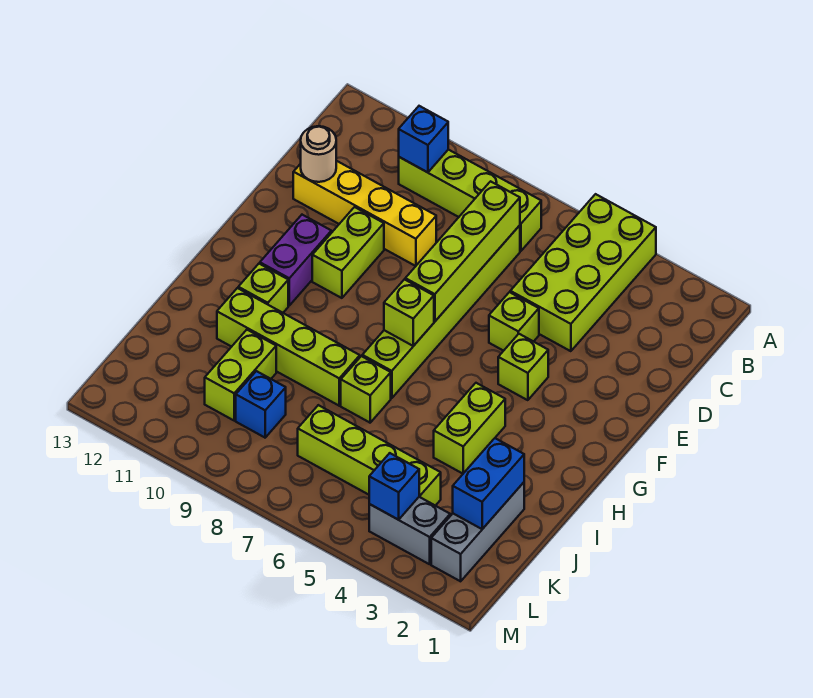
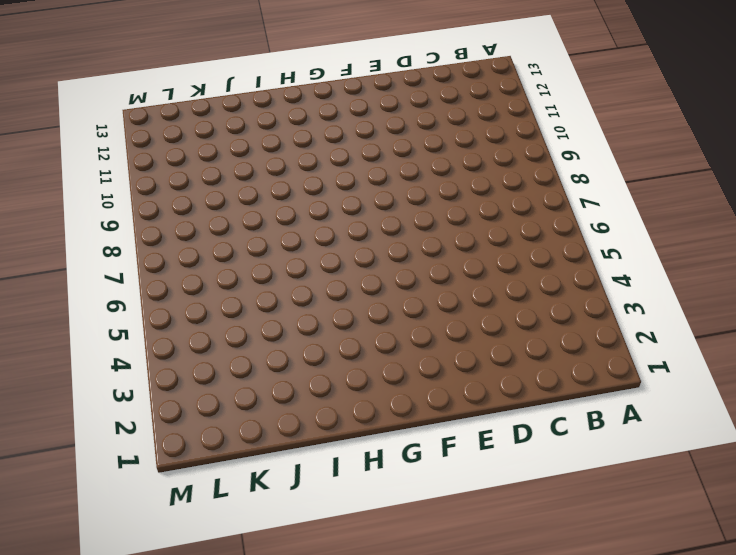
none -> lime brick A4:D5 level 1
none -> lime brick B7:B10 level 1
none -> lime brick C7:H7 level 1

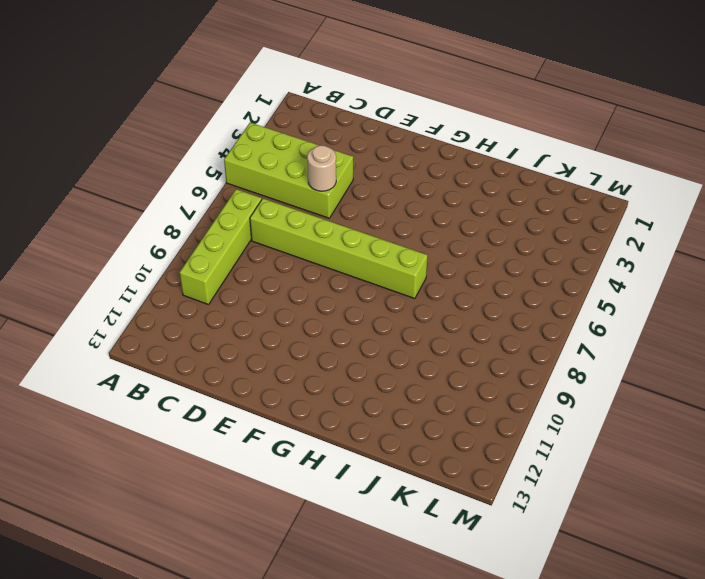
tan round brick D5 level 2 -> tan round brick D12 level 2
none -> yellow brick D9:D12 level 1
none -> lime brick E5 level 1
none -> lime brick E10:F10 level 1

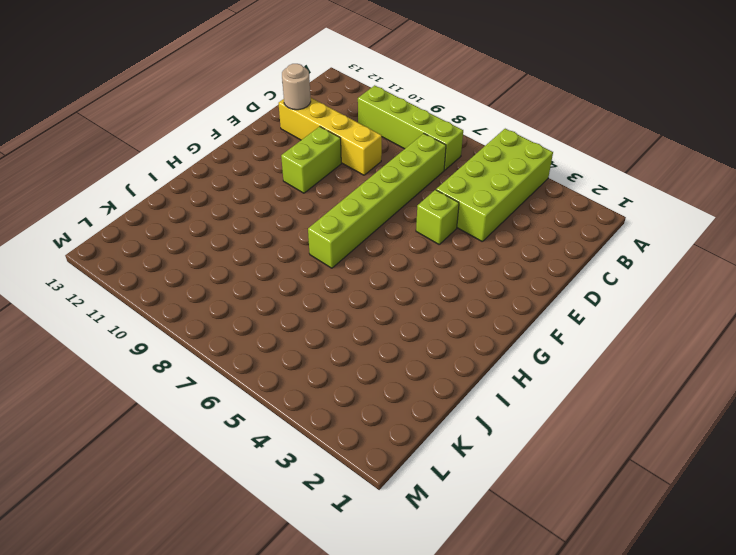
none -> lime brick F4 level 1
none -> purple brick F11:G11 level 1
none -> lime brick H4:I4 level 1

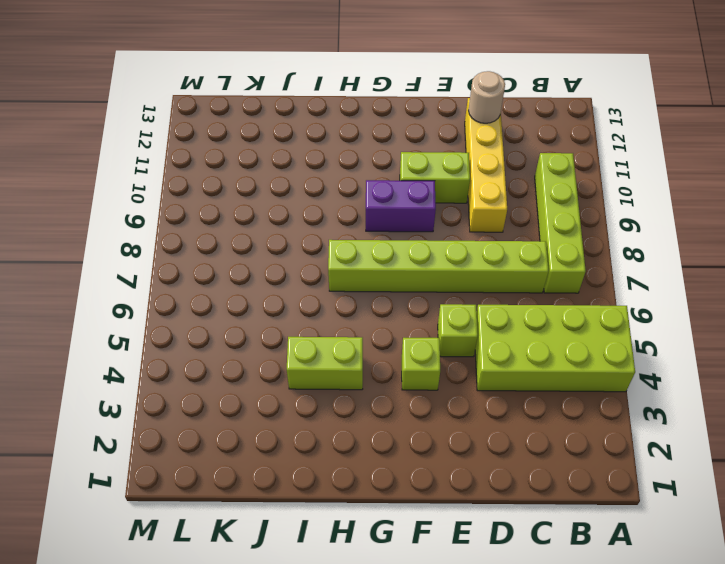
purple brick F9:G9 level 1 -> purple brick F11:G11 level 1
none -> lime brick H11 level 1
none -> lime brick I7 level 1
none -> lime brick I8:I11 level 1

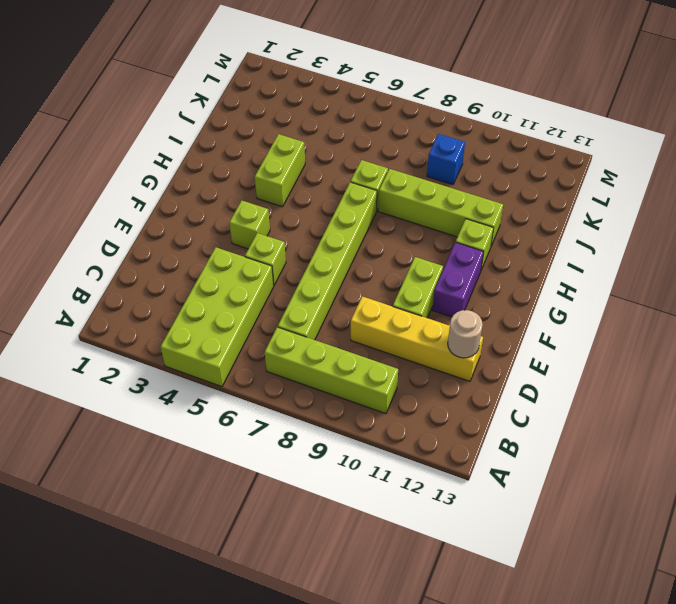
none -> grey brick J2:L2 level 1
none -> lime brick J10:K10 level 1
none -> lime brick K4:K7 level 1

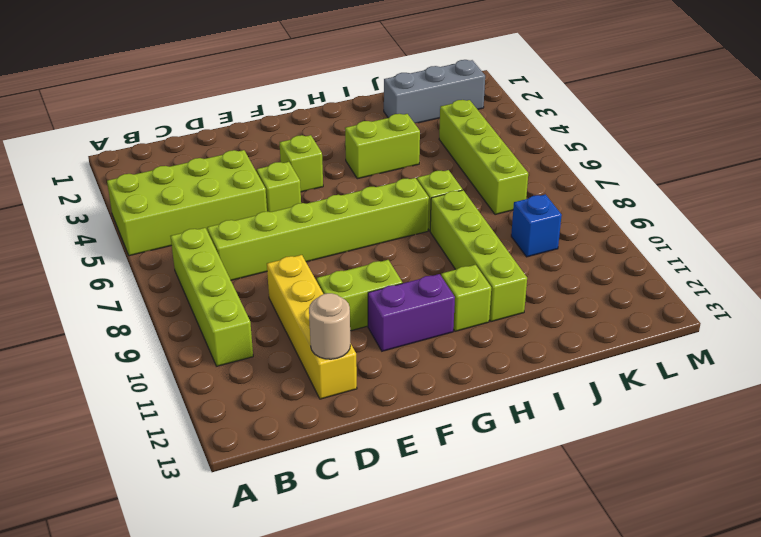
none -> lime brick J10:K10 level 1
none -> grey brick L3:L4 level 1
none -> blue brick B10 level 2

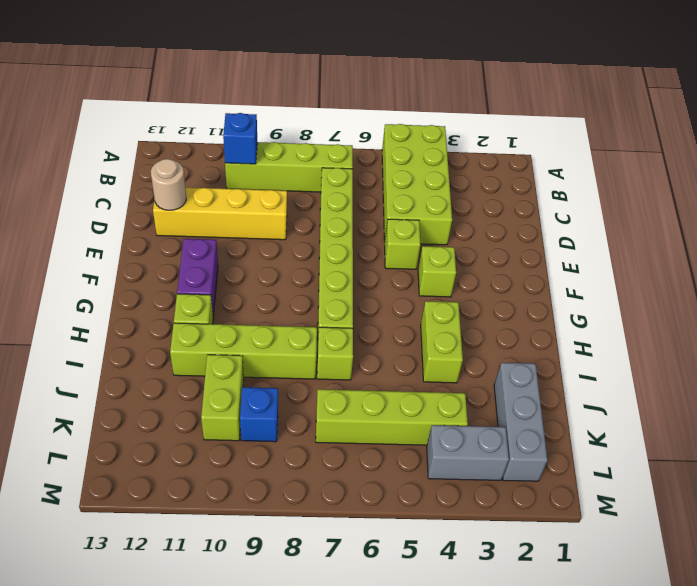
none -> lime brick E10:F10 level 1
none -> lime brick C7:F7 level 2
none -> lime brick G7 level 2

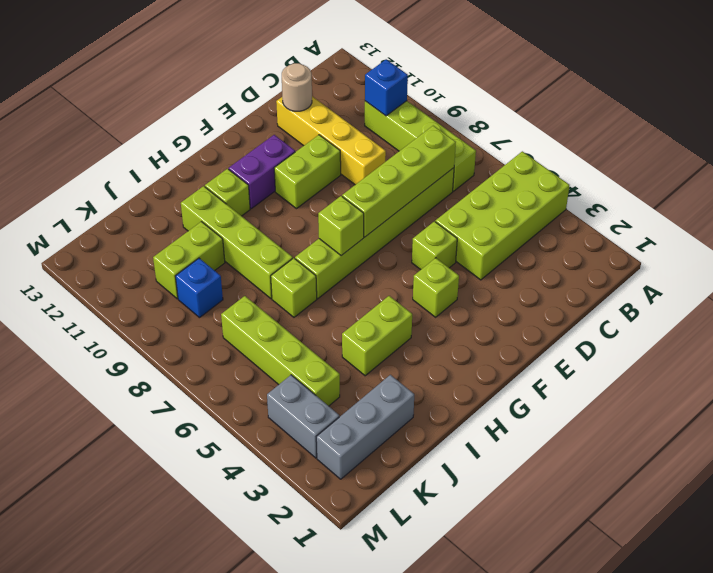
none -> blue brick J2:K2 level 2
none -> blue brick L4 level 2

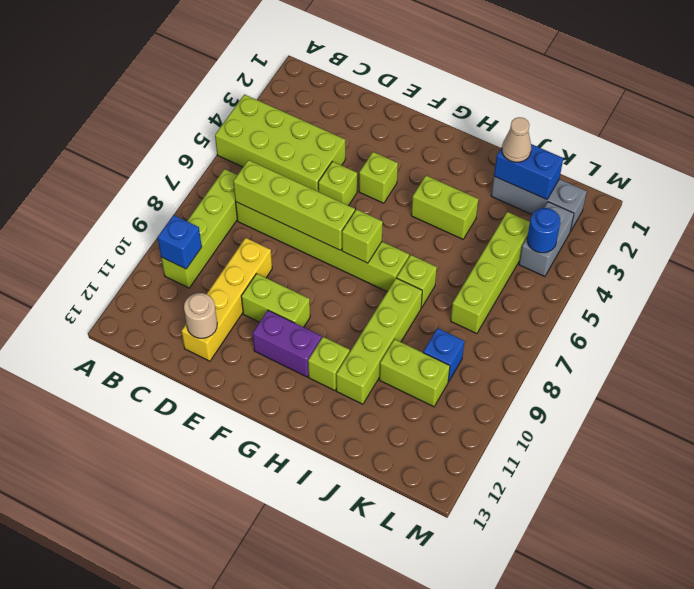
tan cone J2 level 3 -> none
blue round brick L4 level 2 -> blue brick L4 level 2

